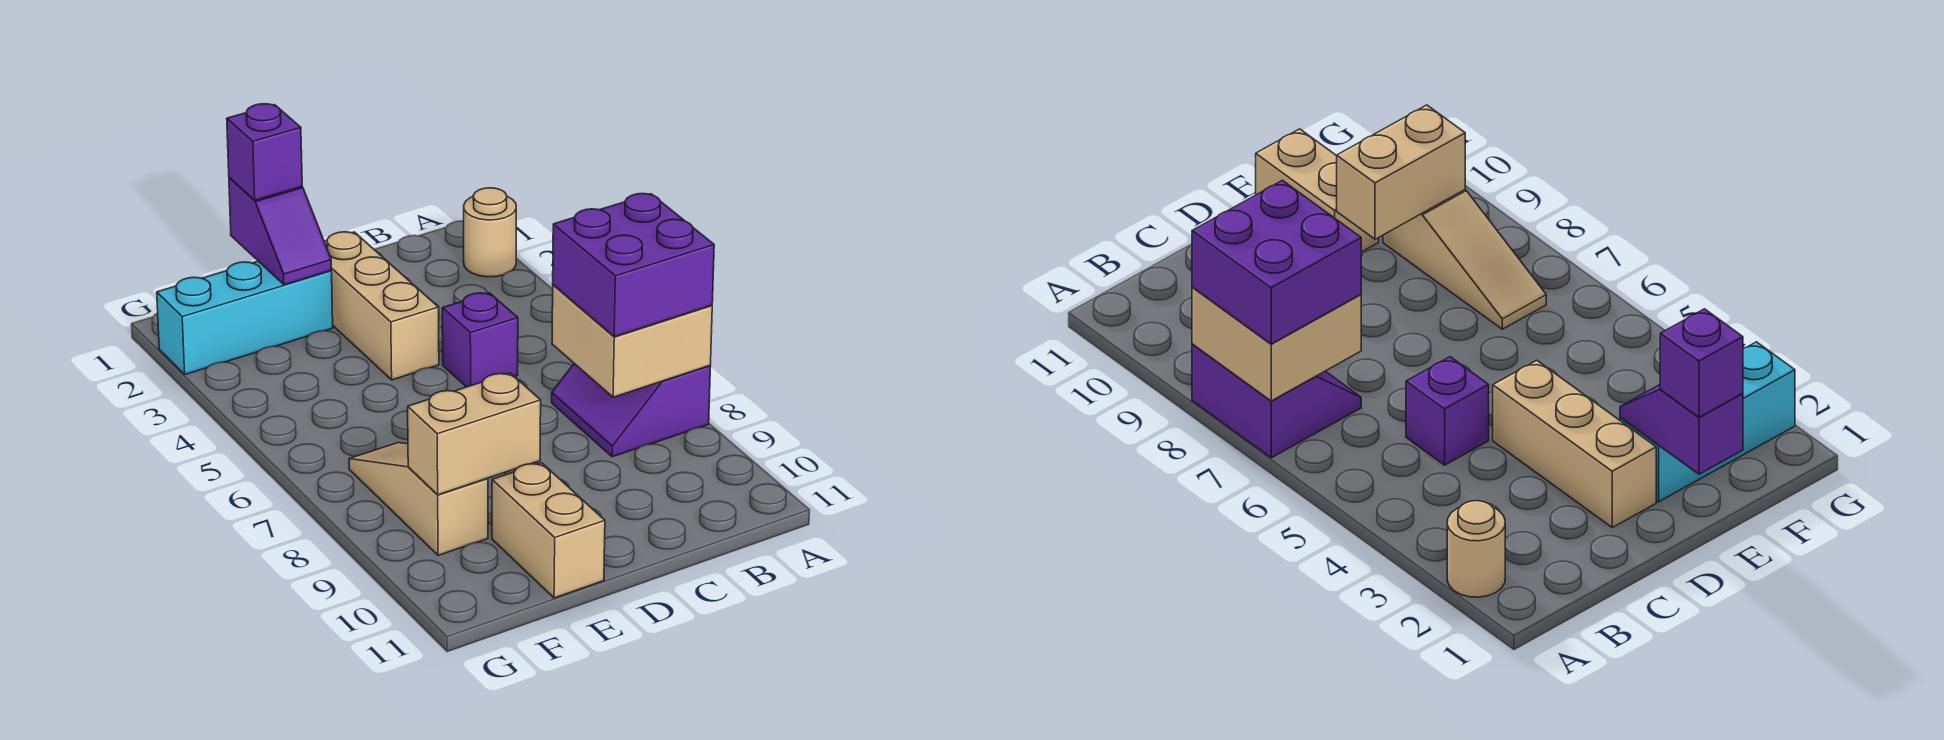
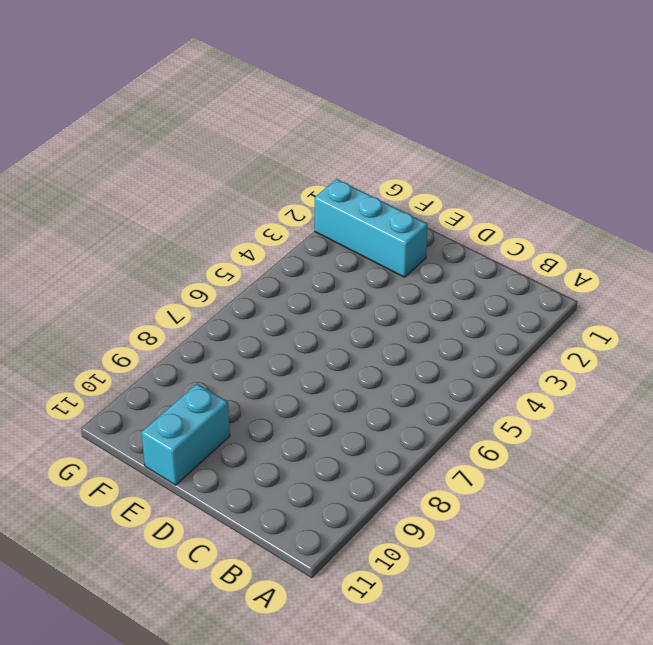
cyan brick E10:E11 level 1 -> tan brick E10:E11 level 1
none -> tan round brick A2 level 1
none -> purple slope A7:B8 level 1 top A
none -> purple brick C5 level 1

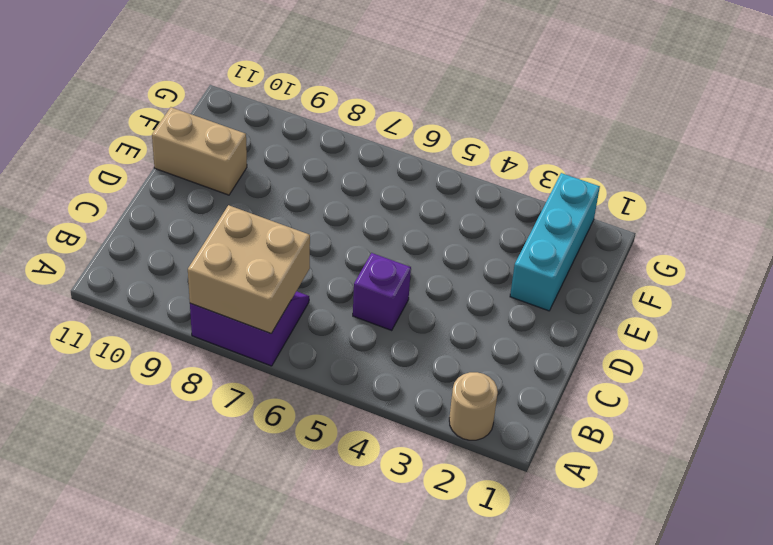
none -> tan brick D2:D4 level 1
none -> tan slope F7:F9 level 1 top 9
none -> purple slope E1:E2 level 2 top 1

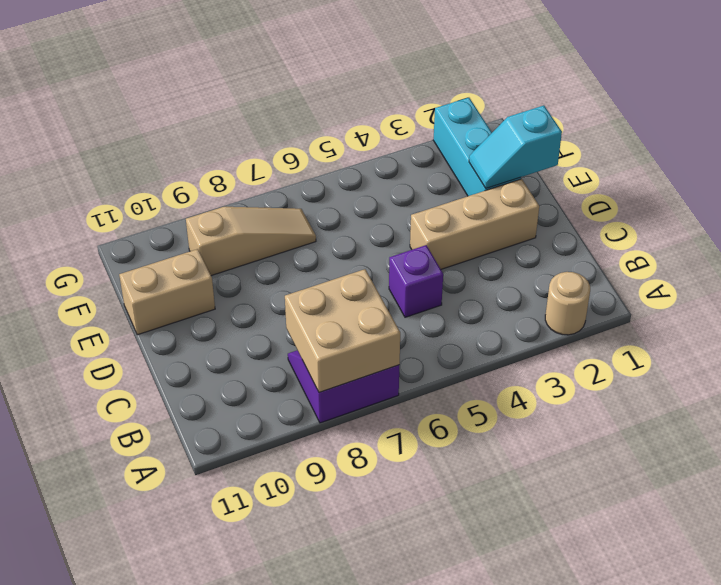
cyan slope E1:E2 level 2 top 1 -> purple slope E1:E2 level 2 top 1
none -> tan brick E9:F9 level 2
none -> purple brick A7:B8 level 3
none -> purple brick E1 level 3

